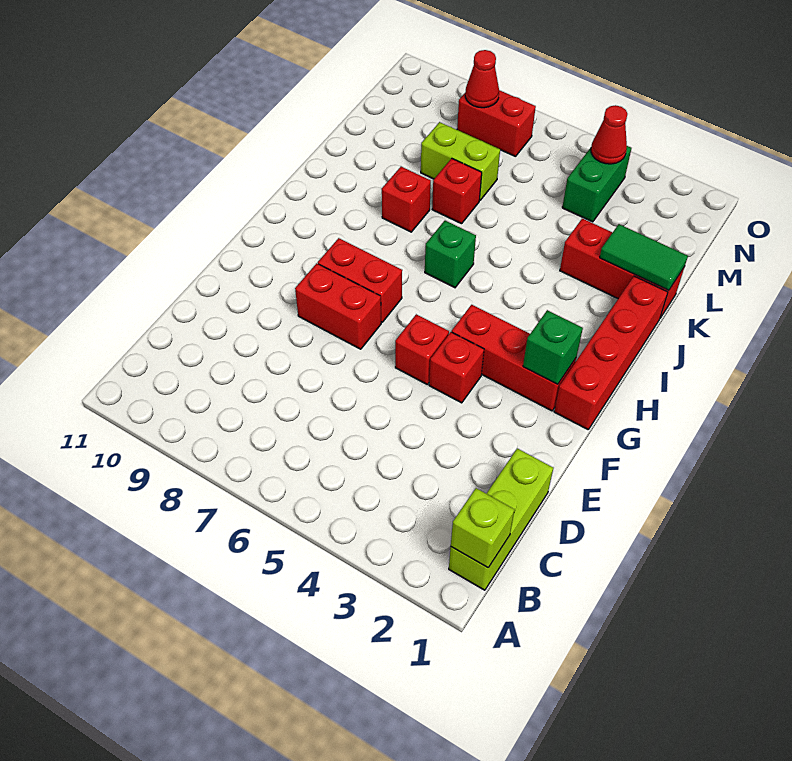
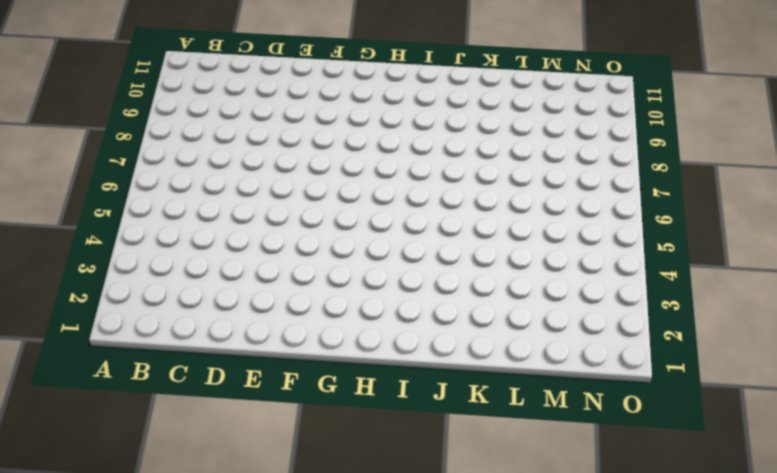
none -> lime brick B1:D1 level 1
none -> red brick F4 level 1
none -> red brick F5 level 1

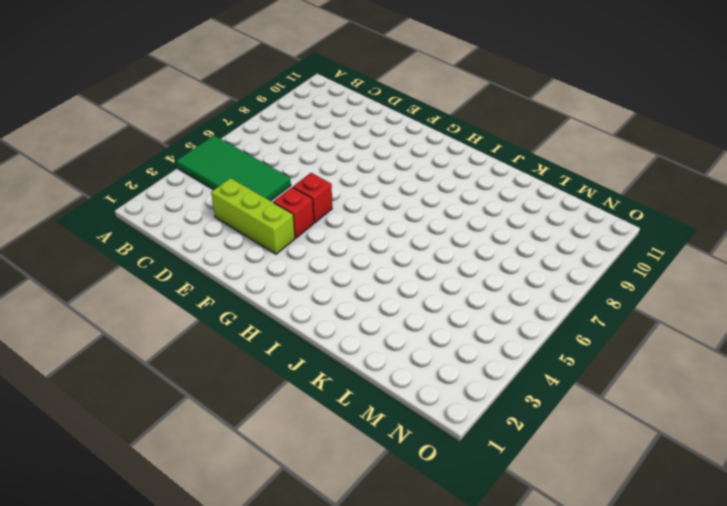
green tile A4:D5 level 1 -> none
lime brick D3:F3 level 1 -> lime brick B1:D1 level 1
none -> red brick F7:F8 level 1
none -> red brick G1:J1 level 1
none -> red brick G2:G4 level 1

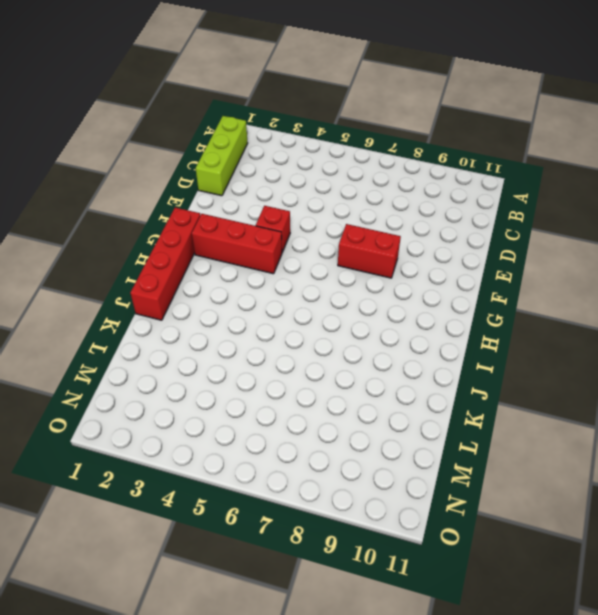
none -> red brick F5 level 1
none -> red brick G7:G8 level 1
none -> green brick I6 level 1

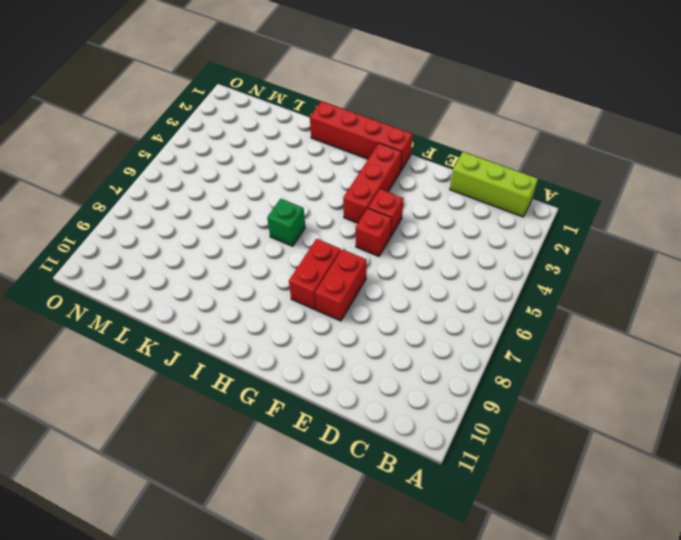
none -> red brick J8 level 1
none -> red brick K1:K3 level 1
none -> red brick K7 level 1

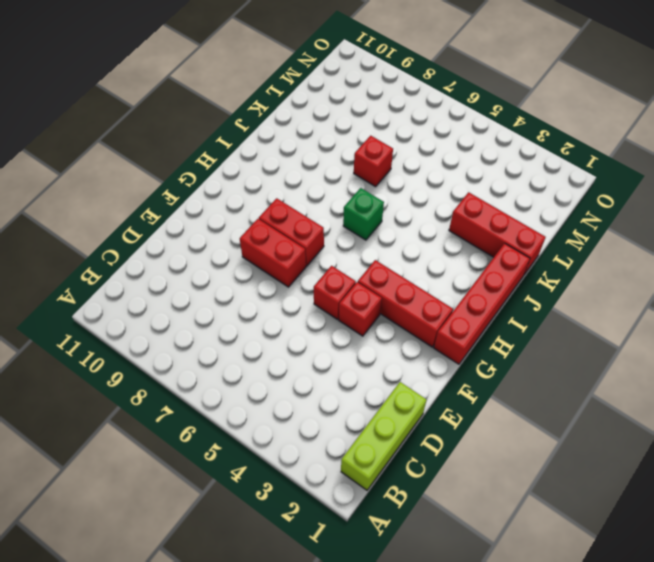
none -> red brick J8 level 1
none -> lime brick L7:L8 level 1
none -> green brick M4:N4 level 1

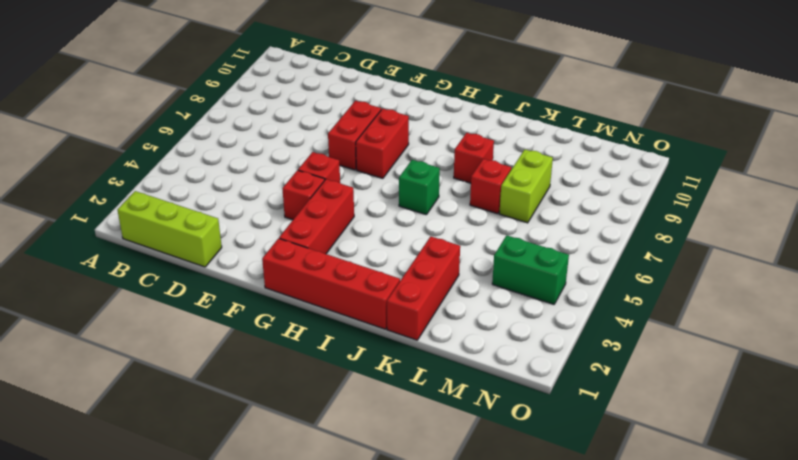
none -> red brick N7:N8 level 1
none -> lime brick B1 level 2
none -> green brick G2 level 2

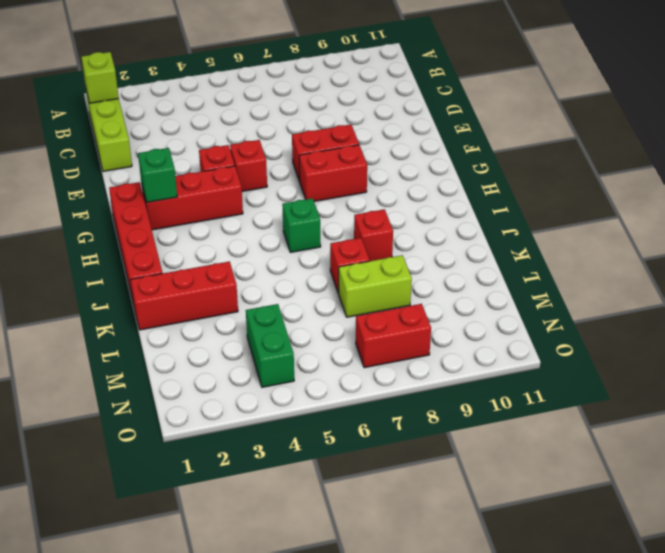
none -> green tile K1:K2 level 2
none -> red cone N4 level 2
none -> red cone N8 level 2

